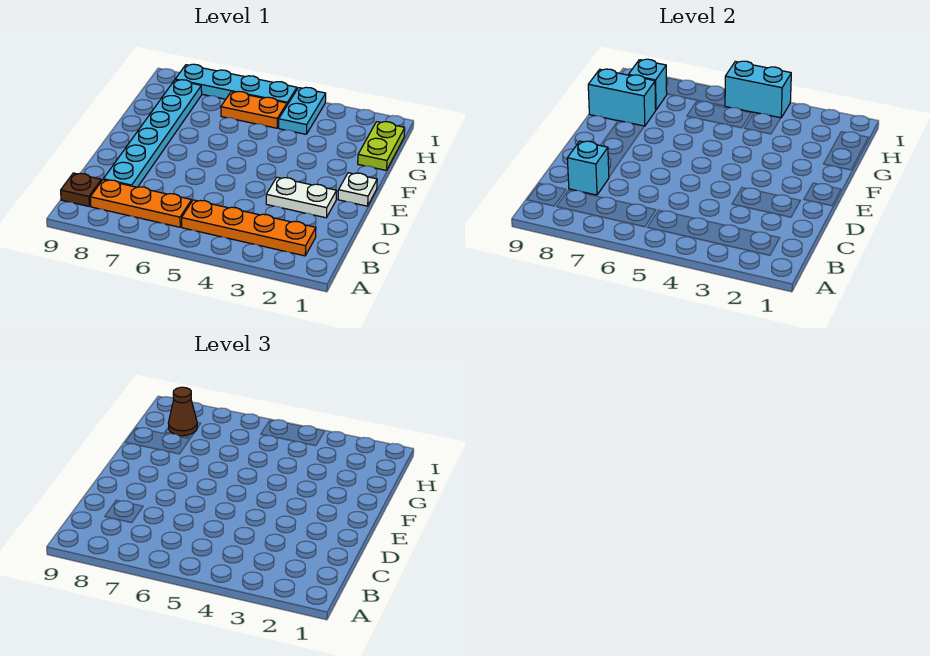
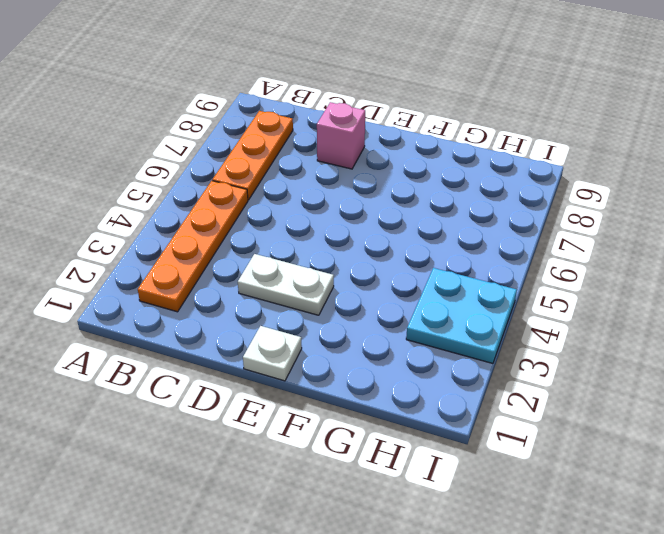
white plate D3:E3 level 1 -> white plate D2:D3 level 1
pink brick D8 level 1 -> cyan plate C8:H8 level 1
cyan plate H3:I4 level 1 -> cyan plate H4:I4 level 1
none -> brown plate B9 level 1
none -> lime plate G1:H1 level 1
none -> orange plate H5:H6 level 1

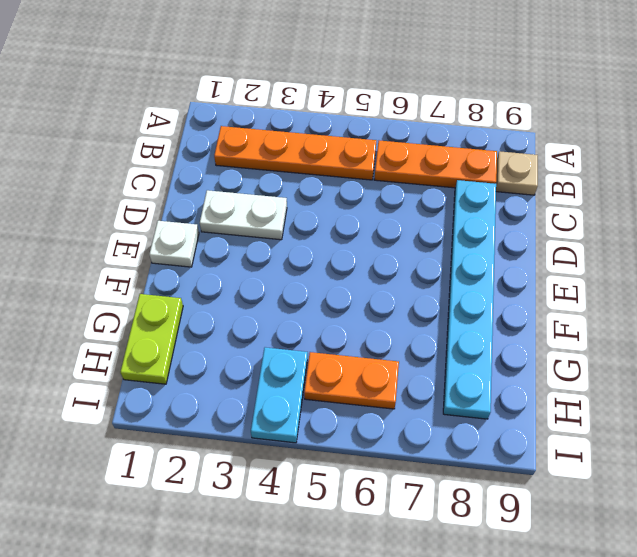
tan plate B9 level 1 -> brown plate B9 level 1
none -> cyan plate I5:I8 level 1
none -> cyan brick C8 level 2
none -> cyan brick G8:G9 level 2

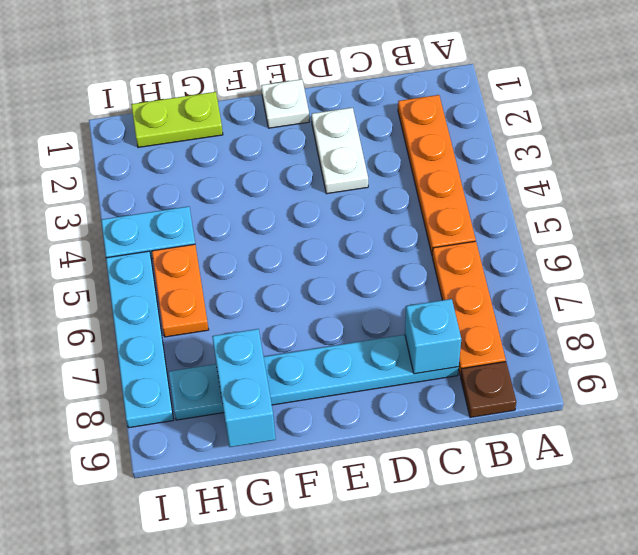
none -> cyan brick H8 level 2
none -> cyan brick I4:I5 level 2
none -> brown cone H8 level 3

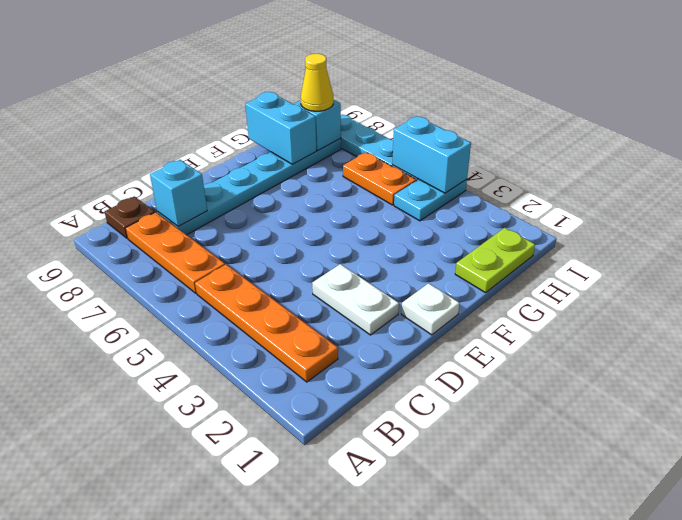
yellow cone H8 level 3 -> brown cone H8 level 3

